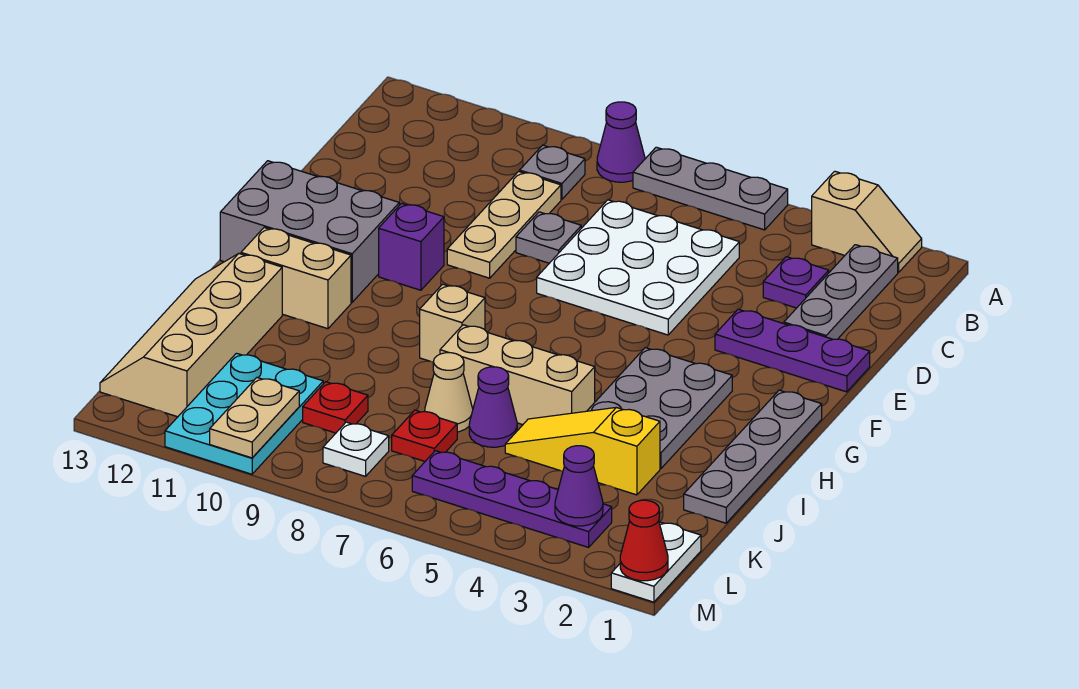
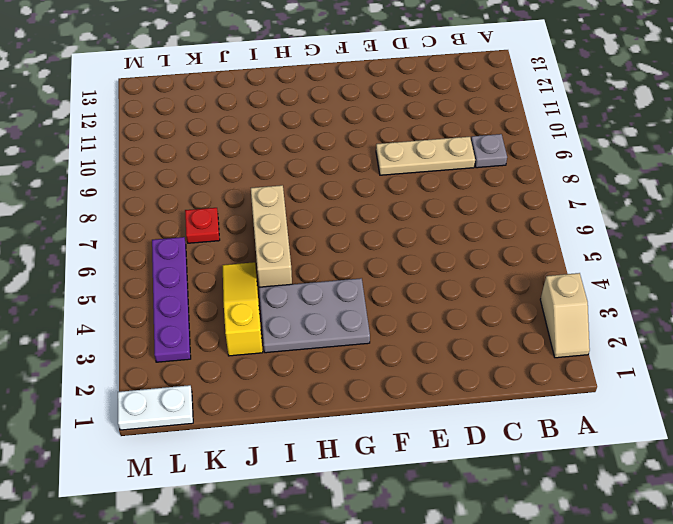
none -> grey plate A5:A7 level 1
none -> purple cone A8 level 1
none -> grey plate B2:D2 level 1
none -> purple plate C3 level 1

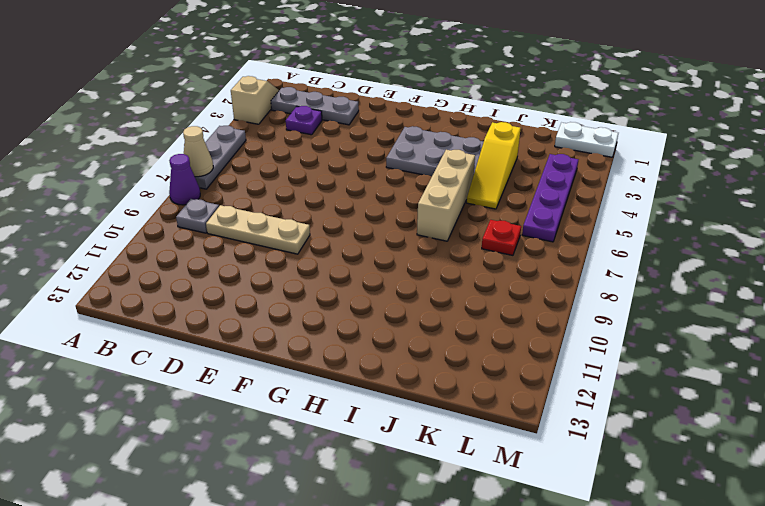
tan cone A7 level 2 -> tan cone J7 level 1
none -> white plate C5:E7 level 1
none -> grey plate D8 level 1
none -> purple plate E1:E3 level 1
none -> purple brick F10 level 1

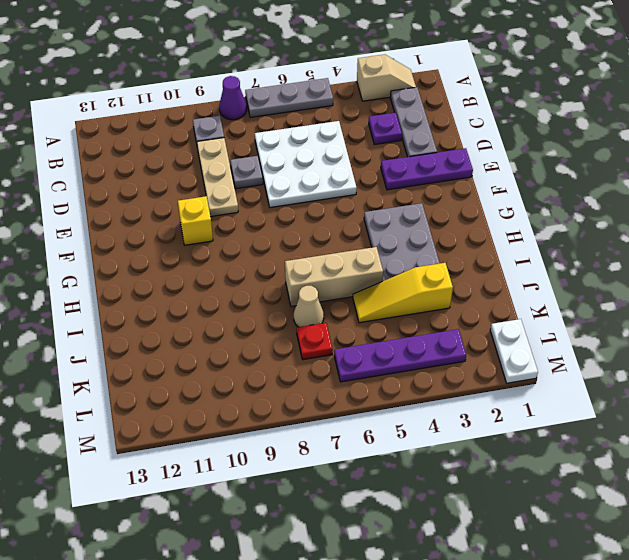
yellow brick F10 level 1 -> purple brick F10 level 1
none -> grey brick F11:G13 level 1
none -> grey plate G1:J1 level 1
none -> tan brick H8 level 1
none -> tan brick H11:H12 level 1

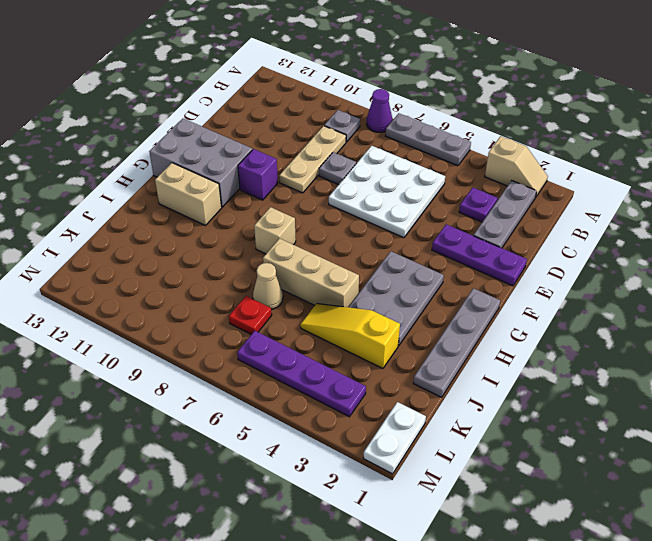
none -> tan slope I12:L13 level 1 top 12
none -> purple cone J6 level 1
none -> red plate K9 level 1
none -> cyan plate K10:M11 level 1

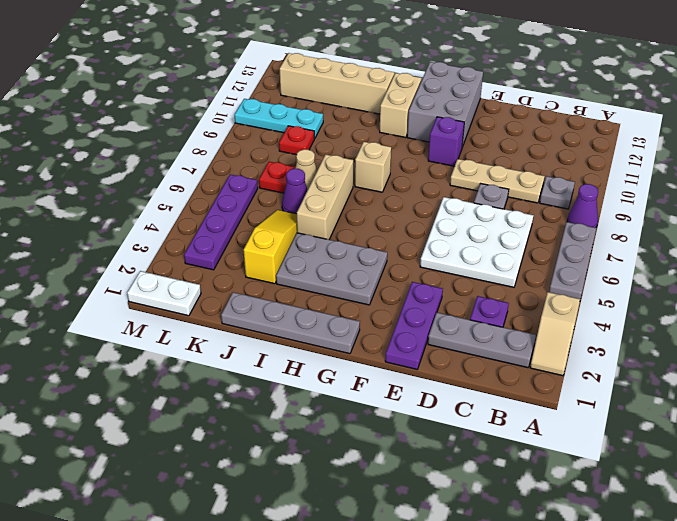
cyan plate K10:M10 level 1 -> cyan plate K10:M11 level 1
none -> white plate L8 level 1
none -> purple cone L3 level 2
none -> tan plate L10:M10 level 2
none -> red cone M1 level 2

